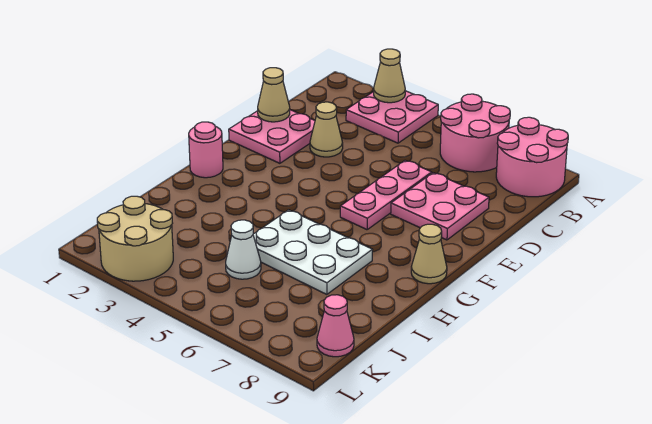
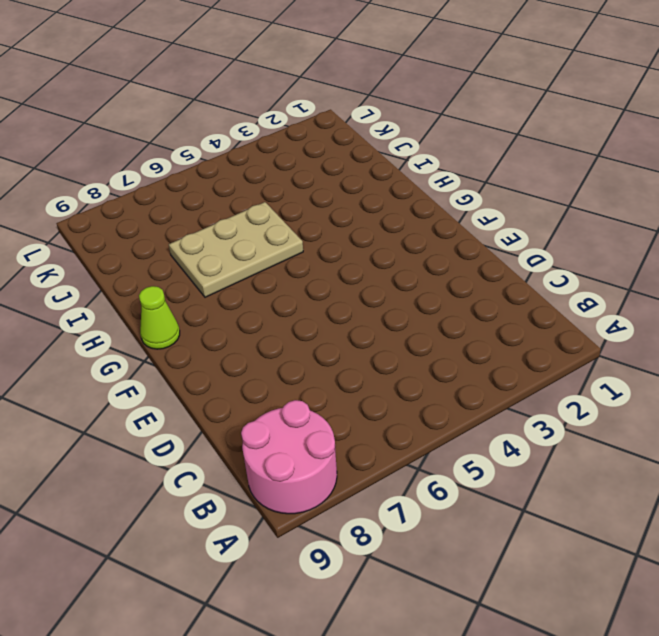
lime cone G9 level 1 -> tan cone G9 level 1
tan plate H5:I7 level 1 -> white plate H5:I7 level 1
none -> pink plate A3:B4 level 1
none -> pink round brick A6:B7 level 1
none -> pink plate D1:E2 level 1

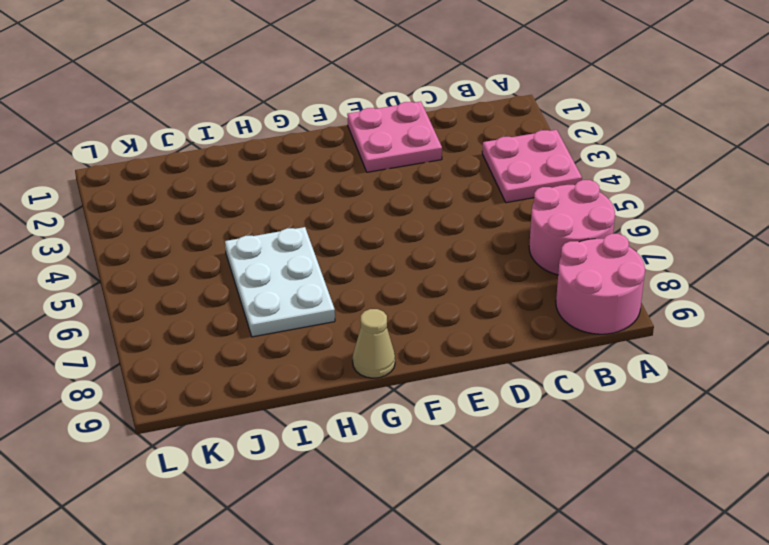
none -> tan cone D3 level 1
none -> pink plate D6:F6 level 1
none -> pink plate D7:E8 level 1

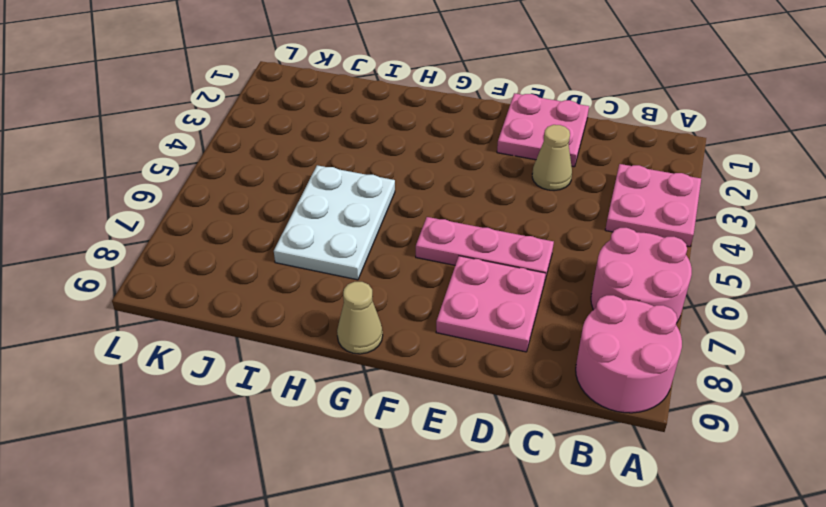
none -> pink round brick G1 level 1
none -> white cone J5 level 1
none -> tan round brick K2:L3 level 1

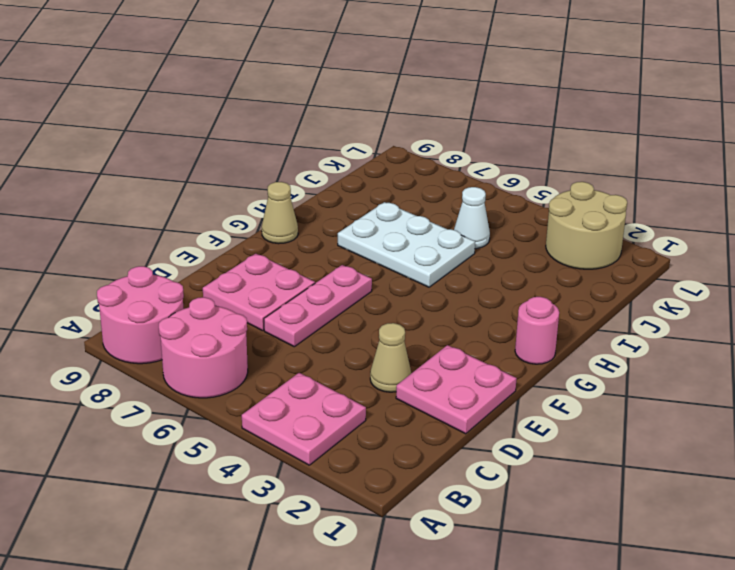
none -> pink cone K9 level 1
none -> tan cone A3 level 2
none -> tan cone D1 level 2

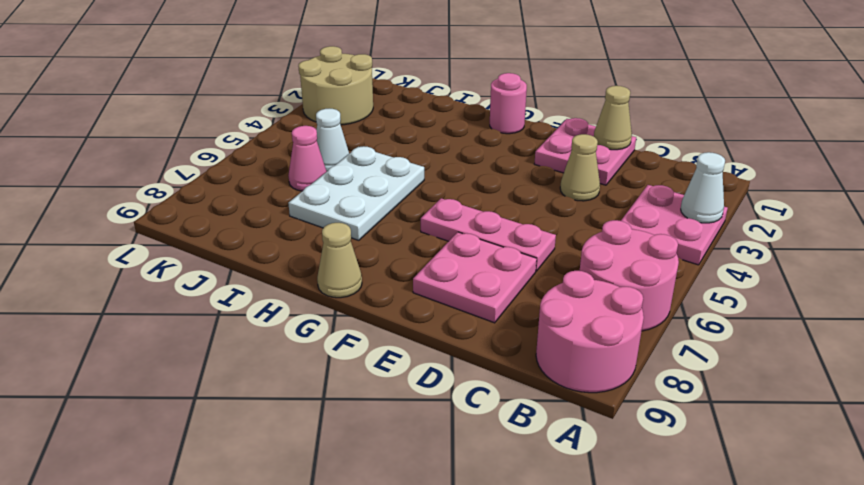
white cone A3 level 2 -> tan cone A3 level 2
pink cone J6 level 1 -> pink cone K9 level 1

